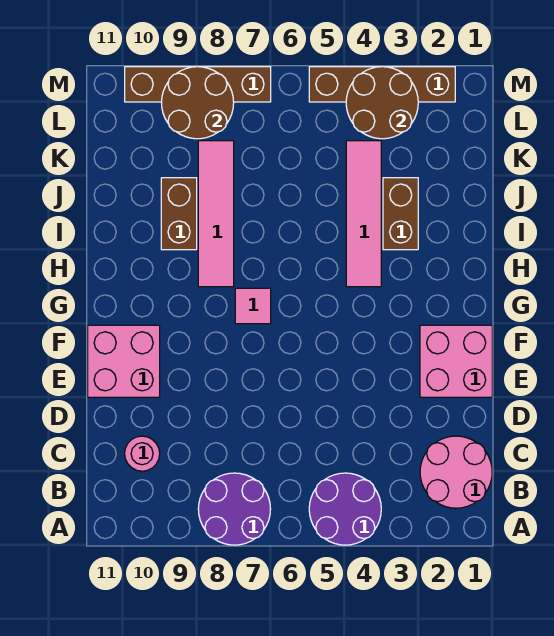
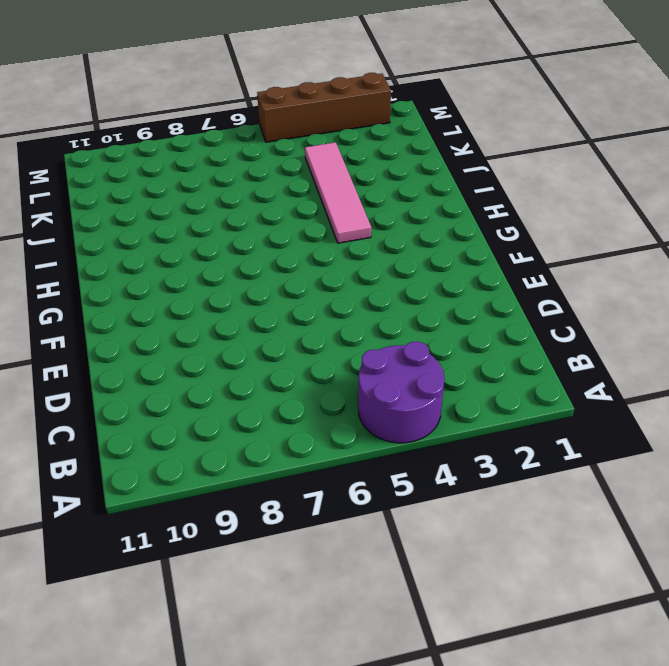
none -> purple round brick A7:B8 level 1
none -> pink round brick B1:C2 level 1
none -> pink round brick C10 level 1

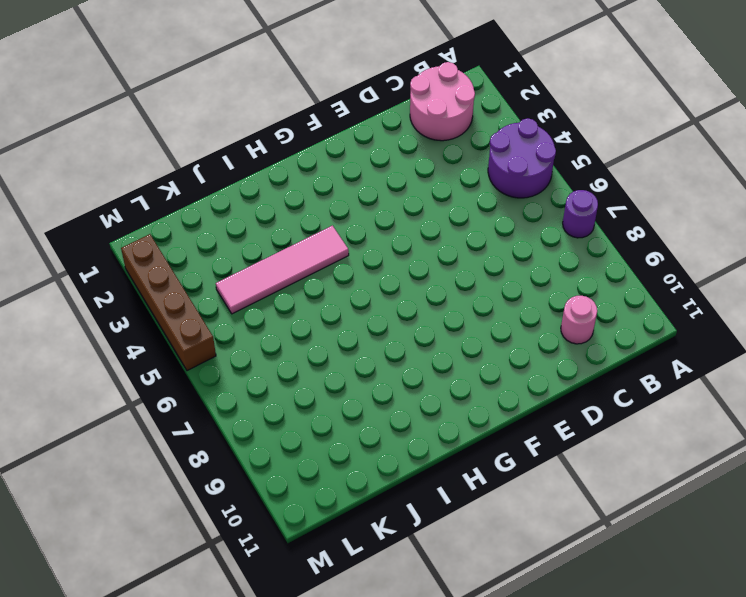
purple round brick A7 level 1 -> purple round brick A7:B8 level 1
none -> pink brick E1:F2 level 1
none -> pink brick E10:F11 level 1
none -> pink tile G7 level 1

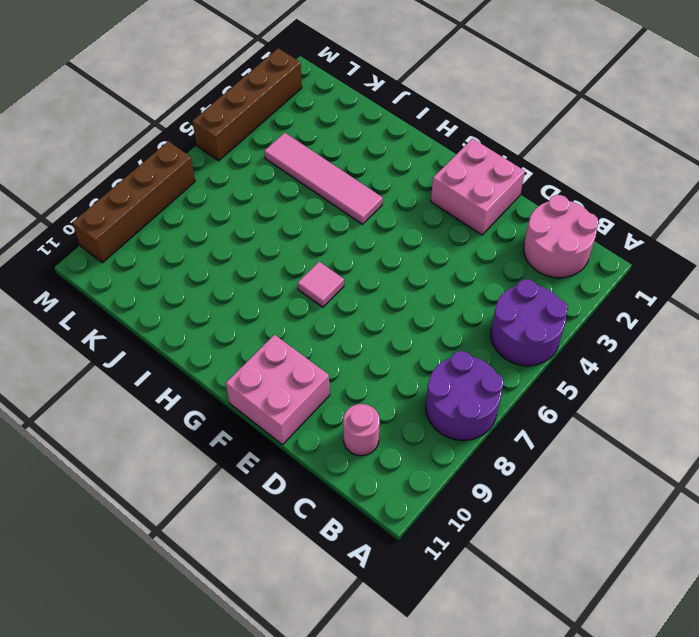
none -> pink tile H8:K8 level 1
none -> brown brick I3:J3 level 1
none -> brown brick I9:J9 level 1

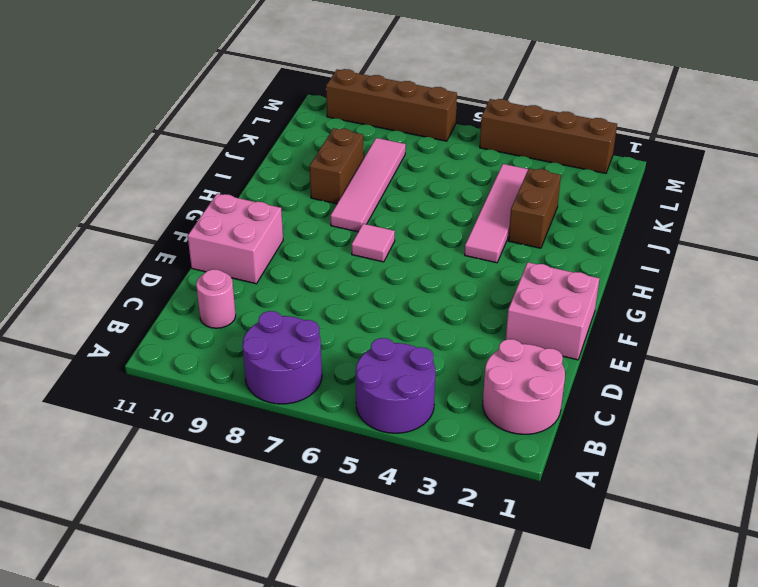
none -> brown round brick L3:M4 level 2
none -> brown round brick L8:M9 level 2

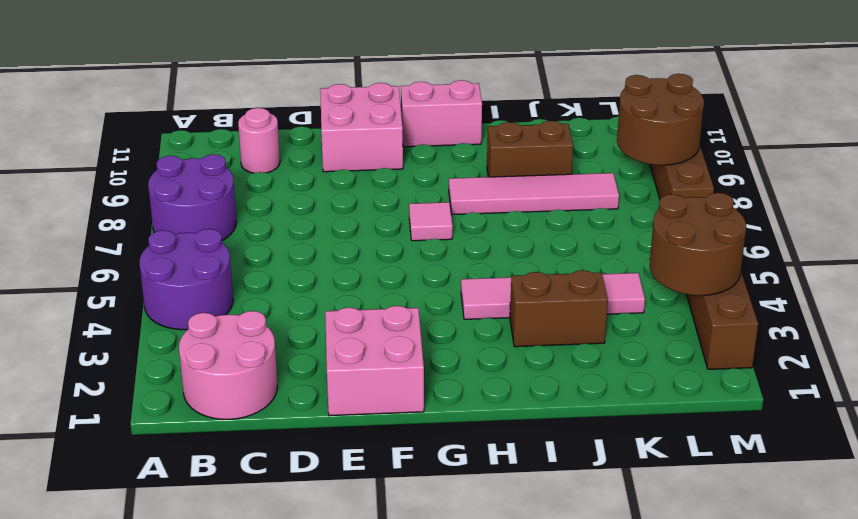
pink brick G11:H11 level 1 -> none

